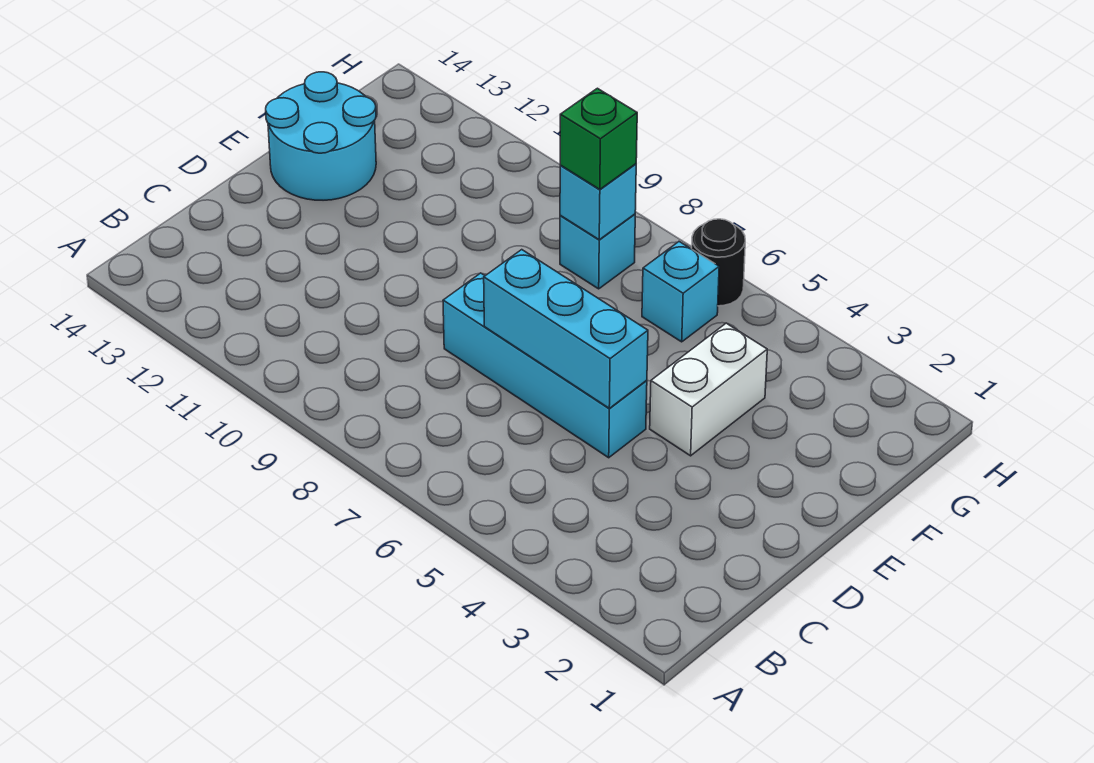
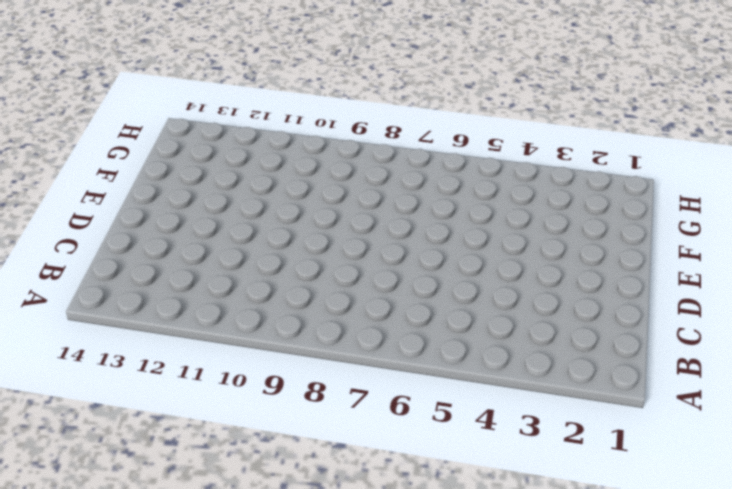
none -> cyan brick D5:D8 level 1
none -> white brick E4:F4 level 1

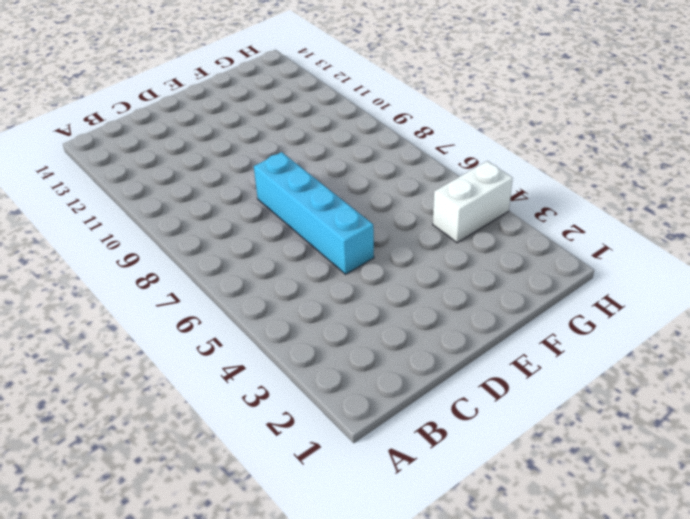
white brick G4:H4 level 1 -> white brick E4:F4 level 1
none -> cyan round brick E13:F14 level 1
none -> cyan brick G6 level 1

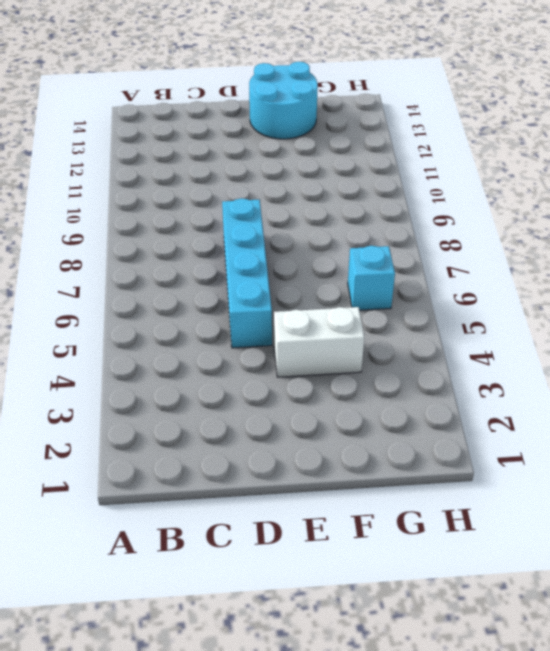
none -> cyan brick G8 level 1
none -> black round brick H6 level 1

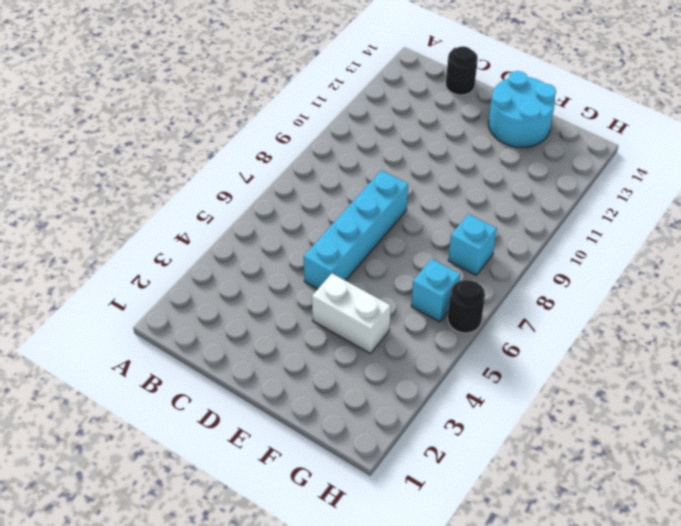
black round brick C14 level 1 -> none
none -> cyan brick D5:D7 level 2
none -> cyan brick G8 level 2

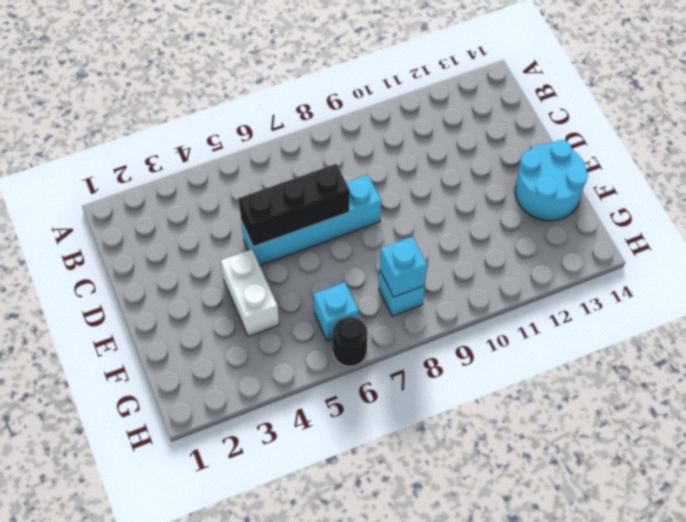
black brick D5:D7 level 2 -> cyan brick D5:D7 level 2
none -> green brick G8 level 3

